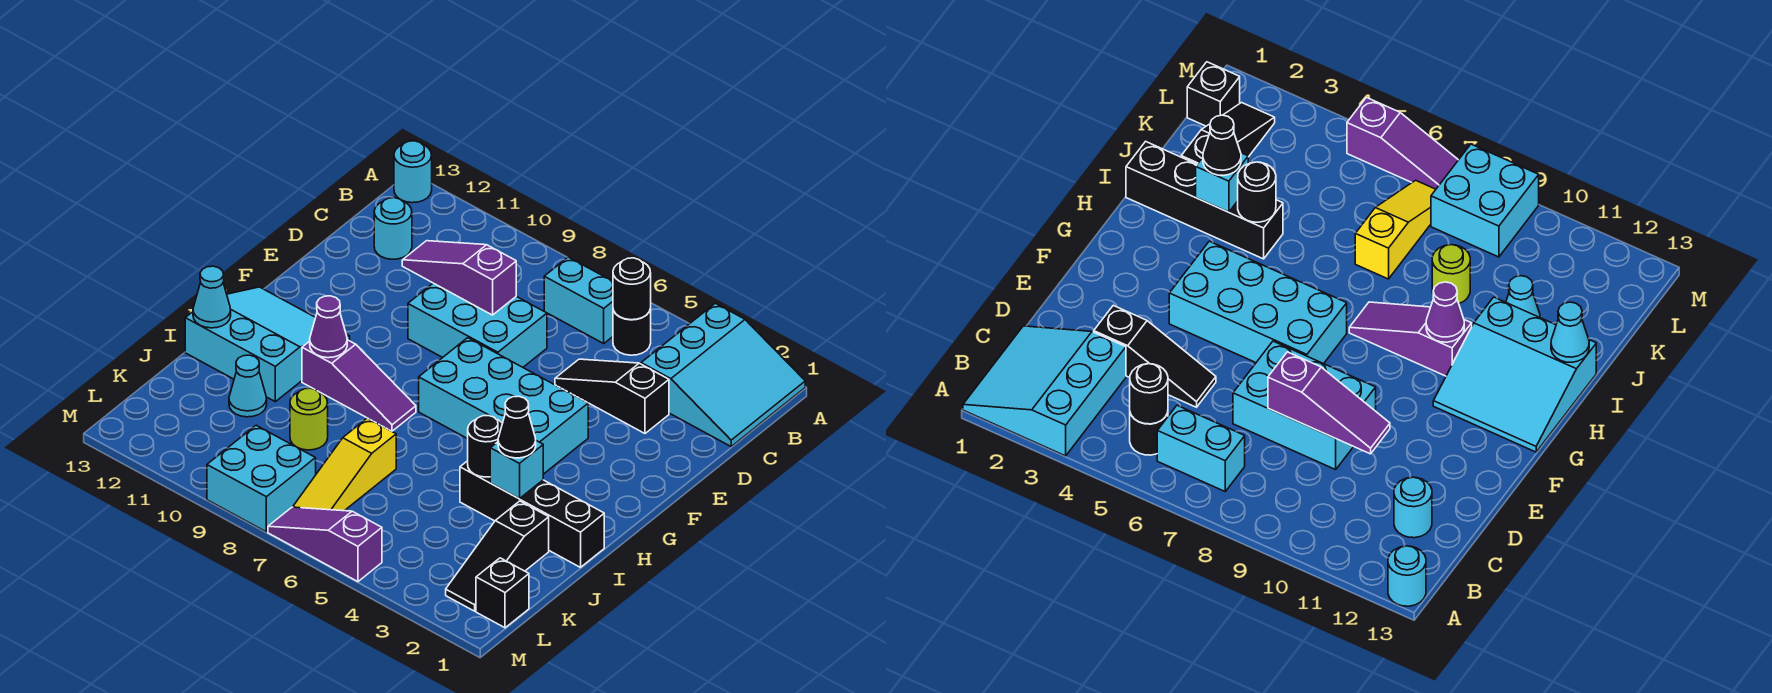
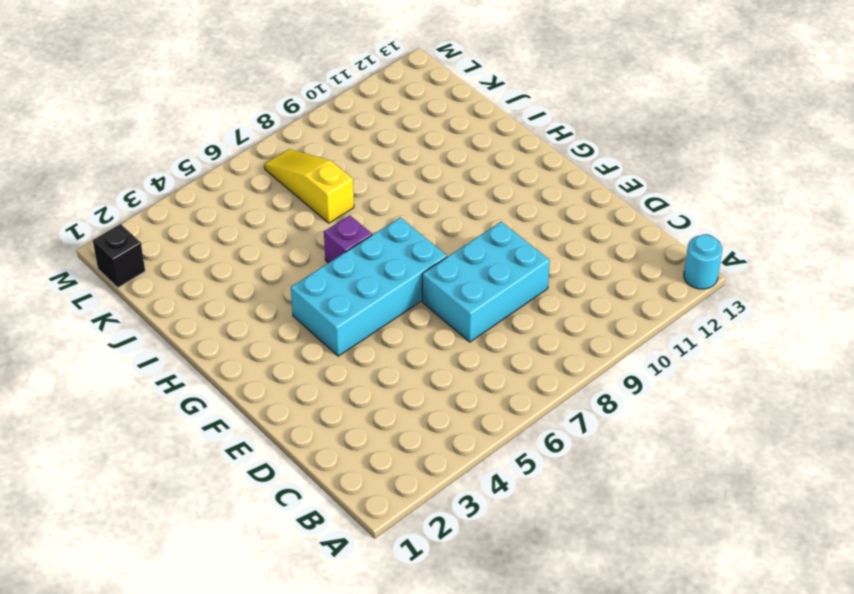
purple brick H6 level 1 -> none
none -> cyan slope A1:C3 level 1 top 3
none -> black round brick B5 level 1
none -> cyan brick B6:B7 level 1

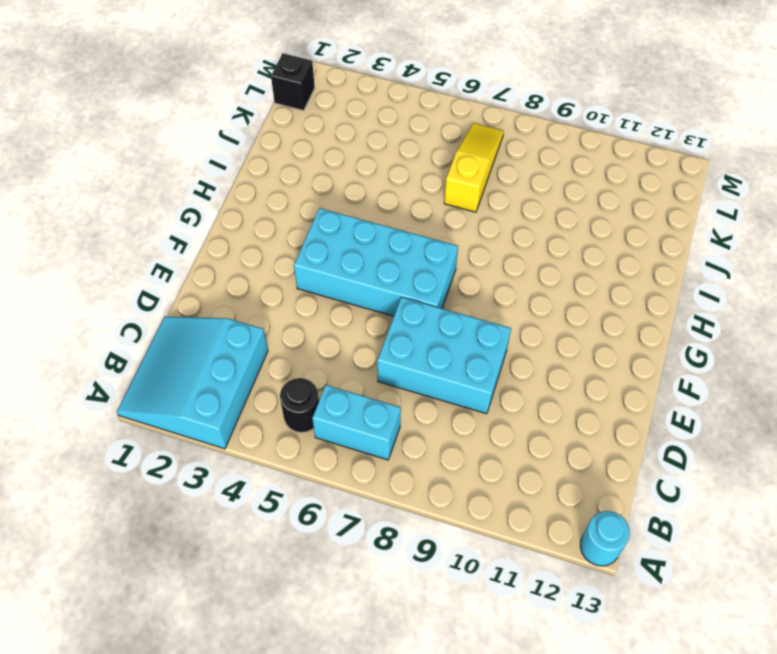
none -> cyan round brick C12 level 1
none -> black slope D3:D5 level 1 top 3
none -> cyan slope G11:I13 level 1 top I

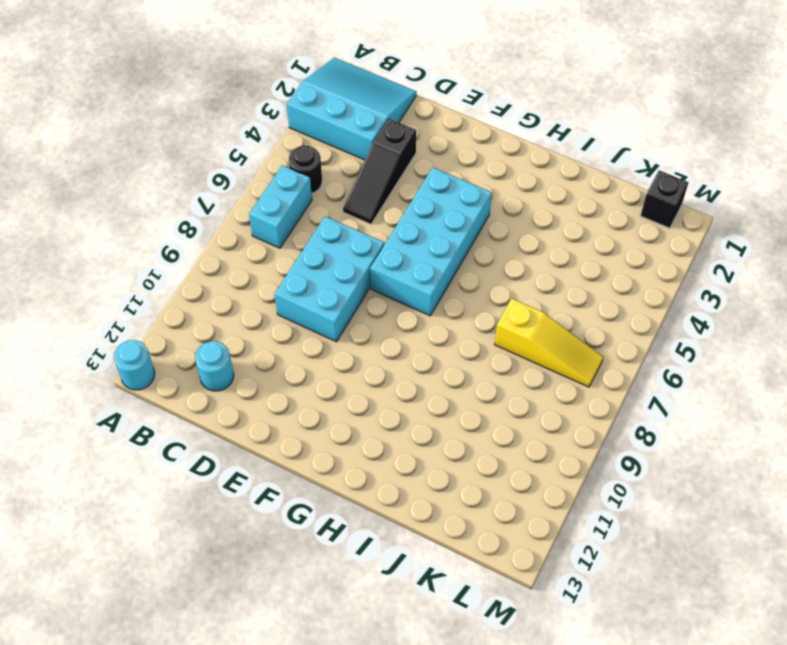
none -> cyan slope G11:I13 level 1 top I
none -> purple slope H8:H10 level 1 top 10
none -> black brick I1:I4 level 1

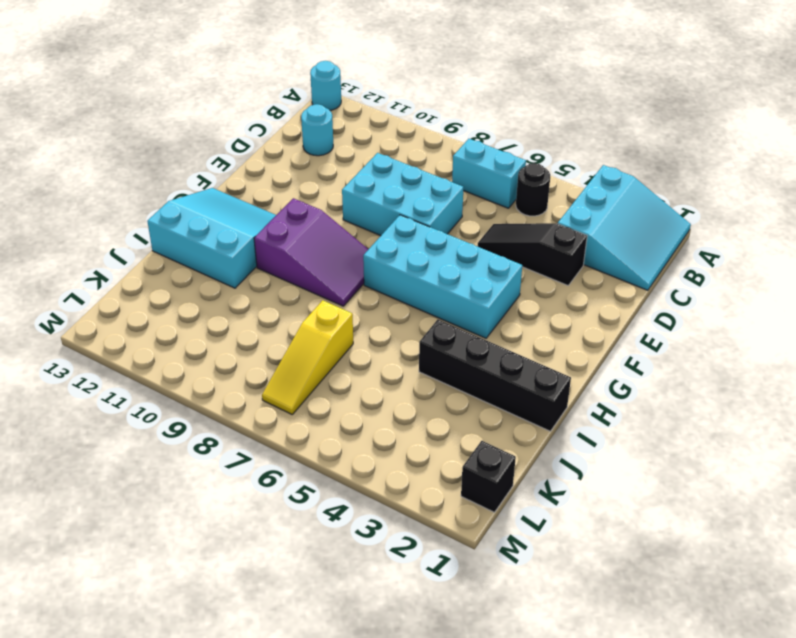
purple slope G8:H10 level 1 top 10 -> purple slope H8:H10 level 1 top 10
none -> black slope J2:L2 level 1 top J
none -> lime round brick J9 level 1
none -> cyan cone J11 level 1

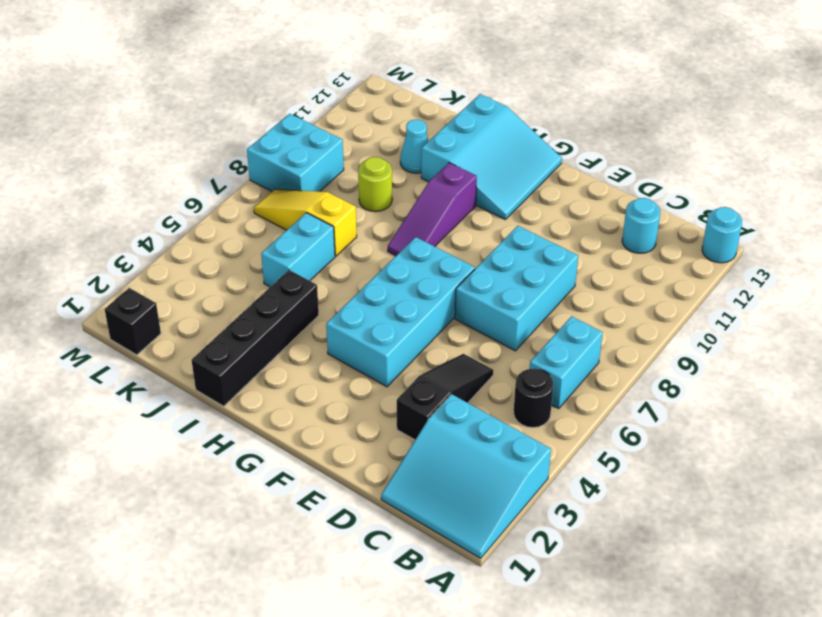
cyan brick J5:J6 level 1 -> none
none -> black slope J2:L2 level 1 top J
none -> purple slope M5:M7 level 1 top 5
none -> black round brick B5 level 2

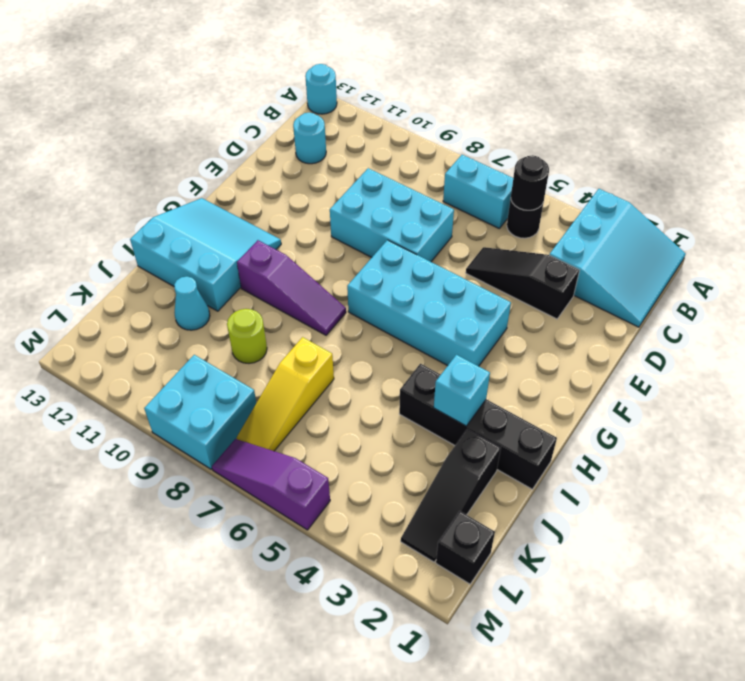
none -> purple slope D8:D10 level 2 top 8
none -> purple cone H10 level 2
none -> black round brick I4 level 2

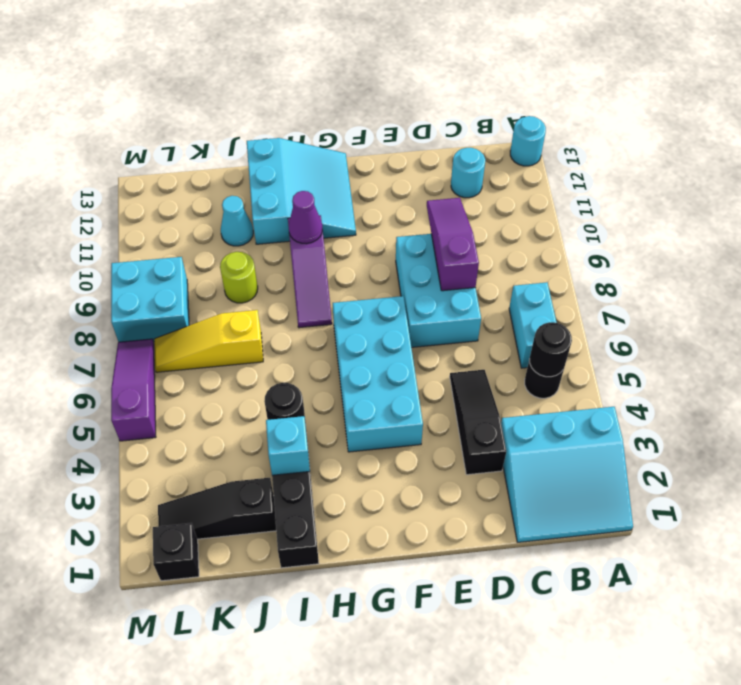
none -> cyan cone I13 level 2
none -> black cone I3 level 3

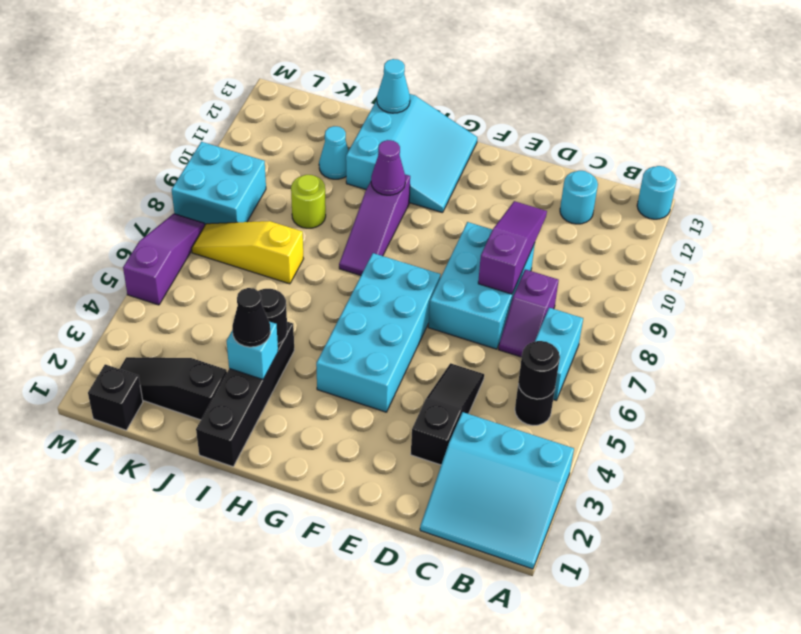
purple slope C7:C8 level 1 top 8 -> none

